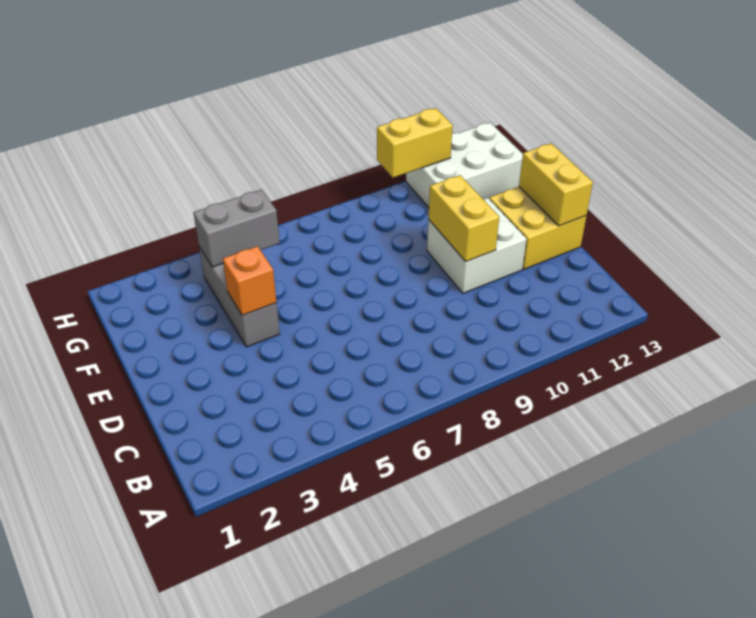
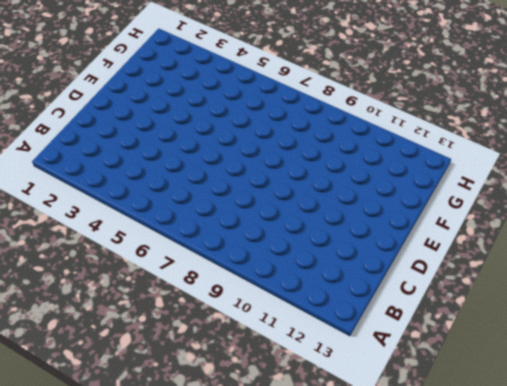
none -> white brick D10:E11 level 1
none -> yellow brick D12:E13 level 1

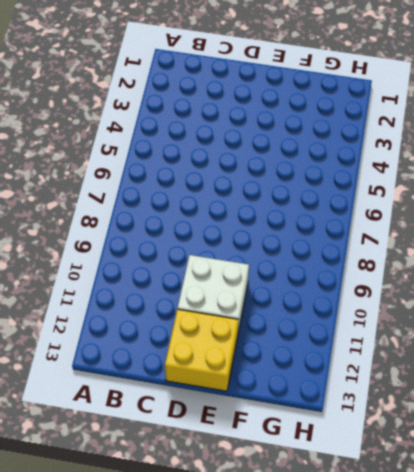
none -> grey brick E4:G4 level 1
none -> white brick G11:H13 level 1

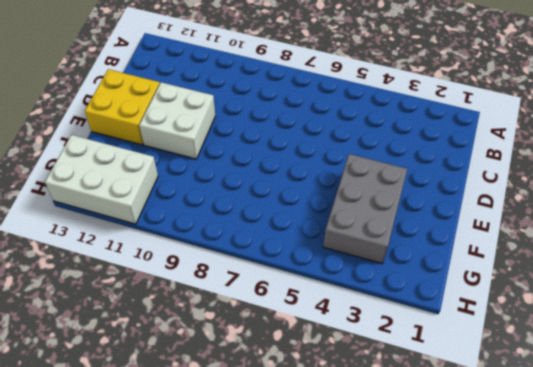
grey brick E3:G4 level 1 -> grey brick E4:G4 level 1
none -> yellow brick D10:E10 level 2
none -> yellow brick D13:E13 level 2

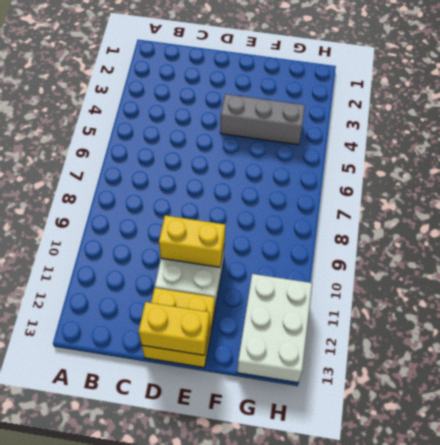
none -> orange brick E4 level 2
none -> grey brick G4:G5 level 2

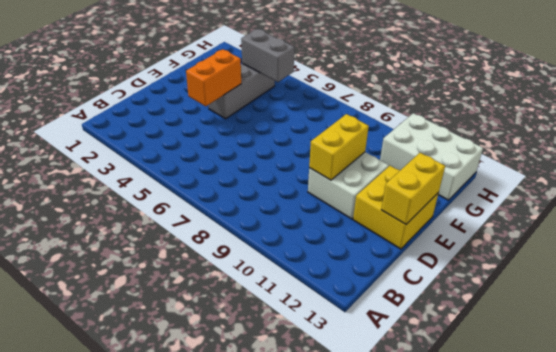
orange brick D4:E4 level 2 -> orange brick E4 level 2
none -> yellow brick H10:H11 level 2

